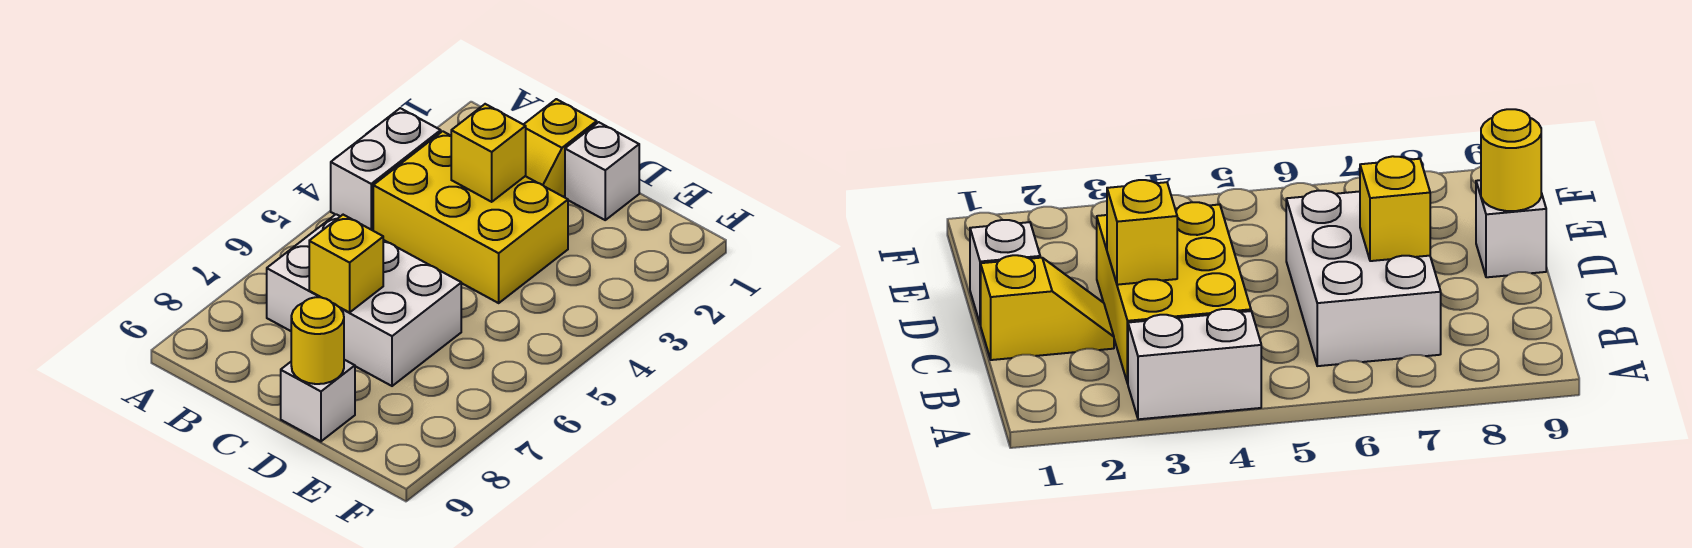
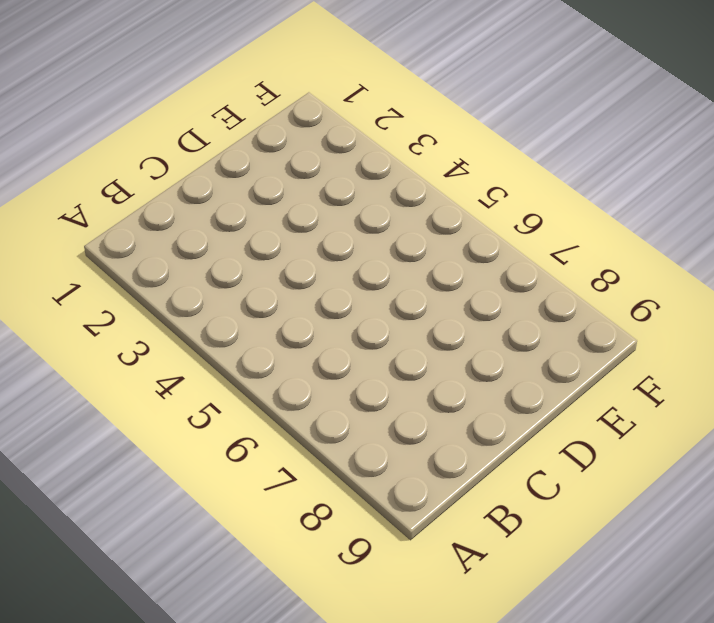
none -> white brick A3:A4 level 1
none -> yellow brick B3:D4 level 1

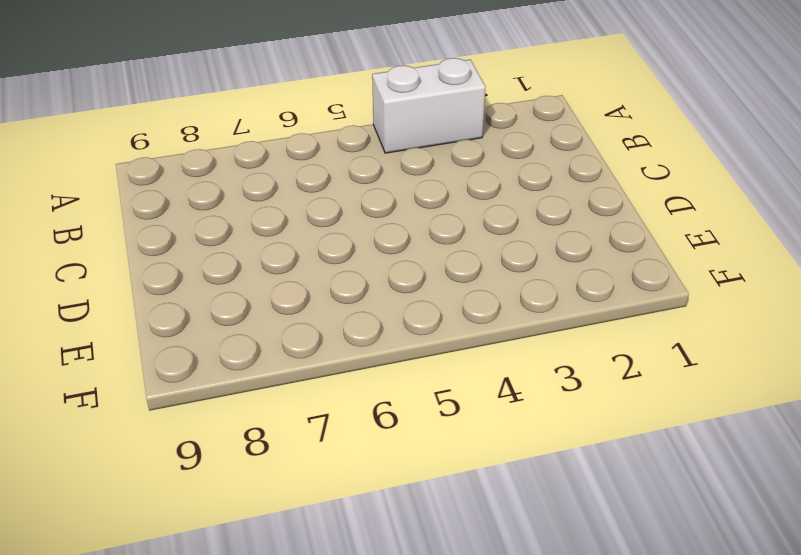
none -> yellow brick B3:D4 level 1
none -> white brick B6:D7 level 1

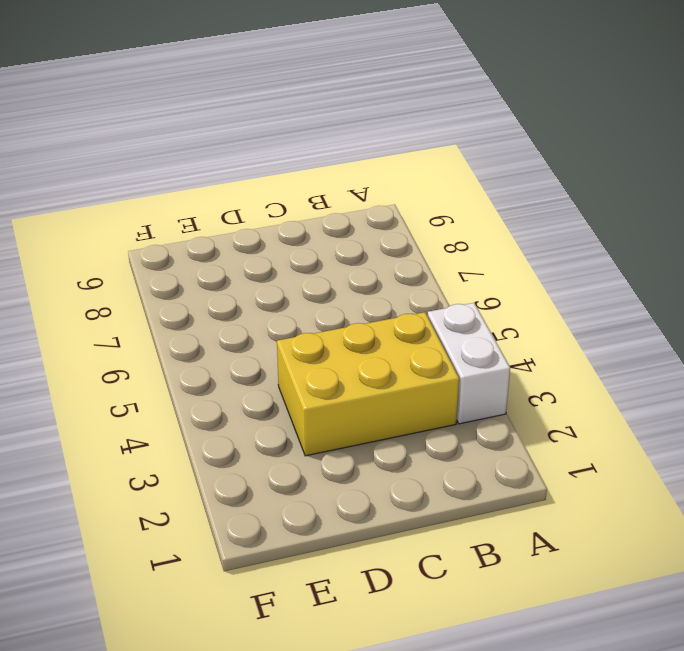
none -> white brick B6:D7 level 1
none -> yellow slope C1:C2 level 1 top 1

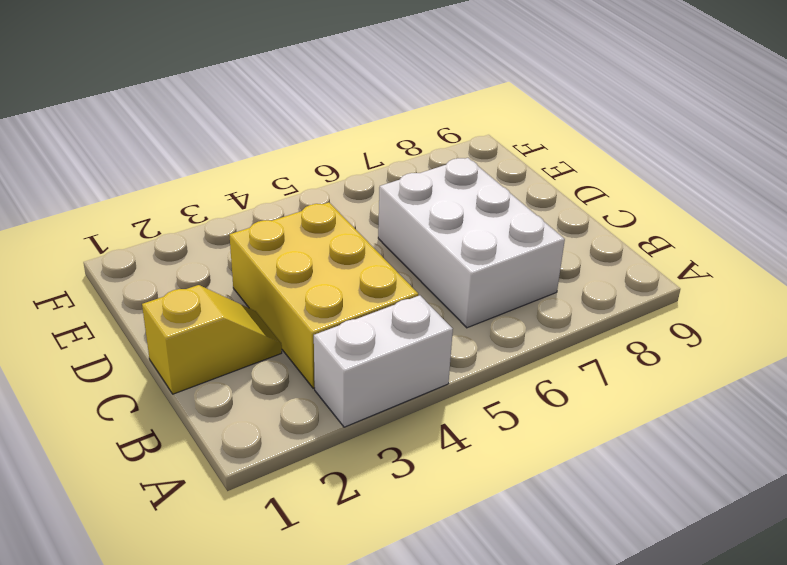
none -> white brick D1 level 1
none -> white brick D9 level 1

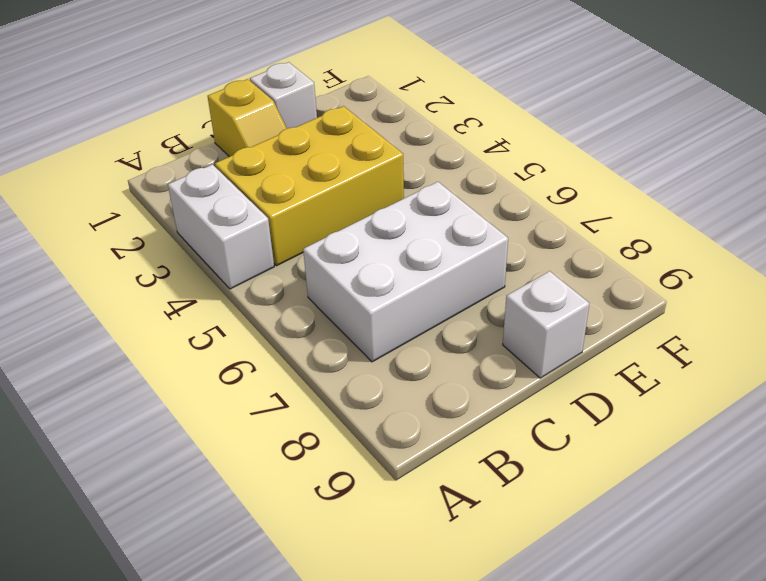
none -> yellow brick C3 level 2
none -> yellow brick C7 level 2

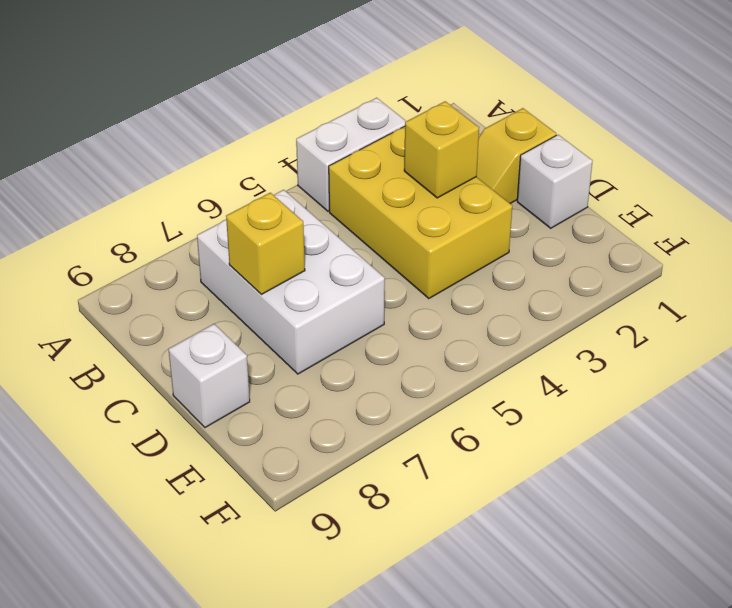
none -> yellow round brick D9 level 2

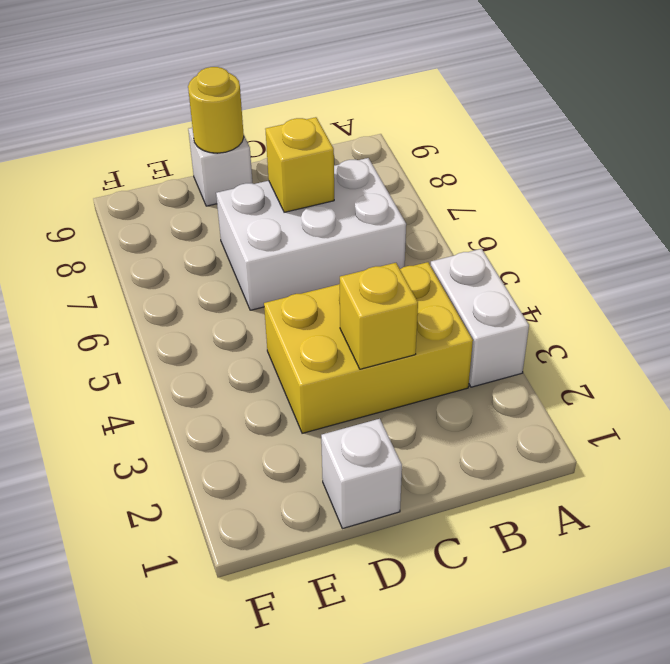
none -> yellow slope C1:C2 level 1 top 1

